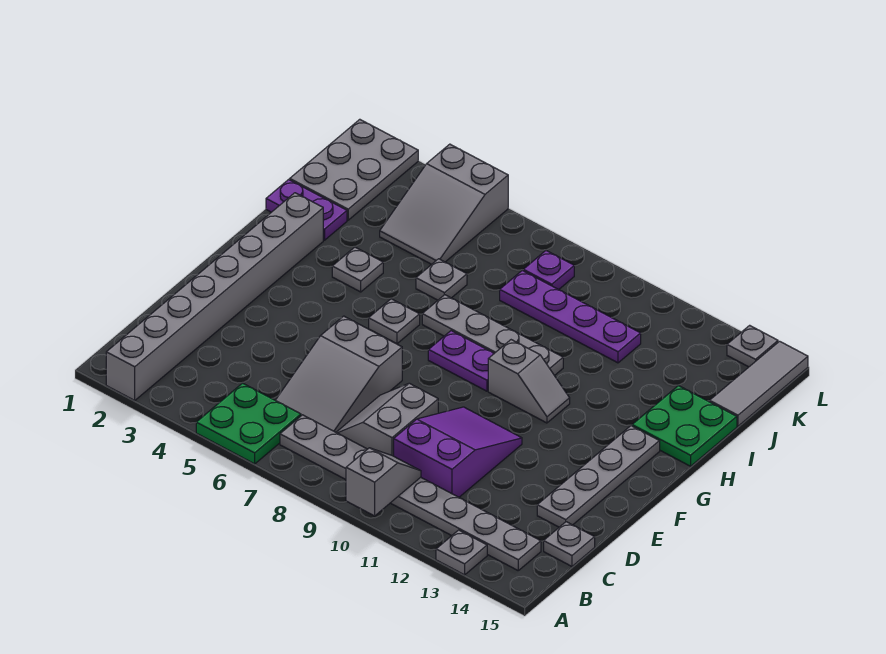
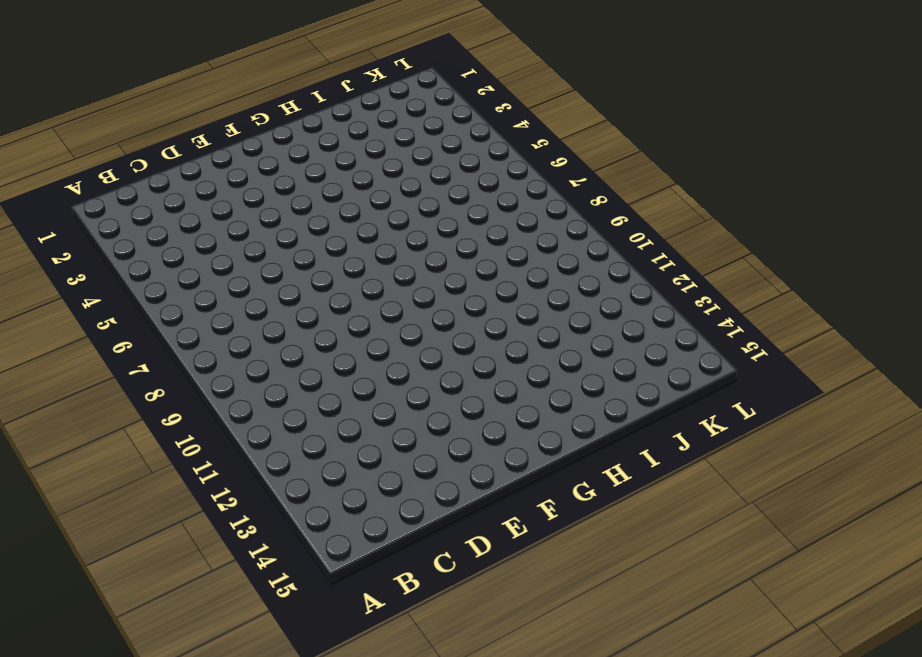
none -> grey brick A2:H2 level 1
none -> green plate A5:B6 level 1
none -> grey plate A13 level 1

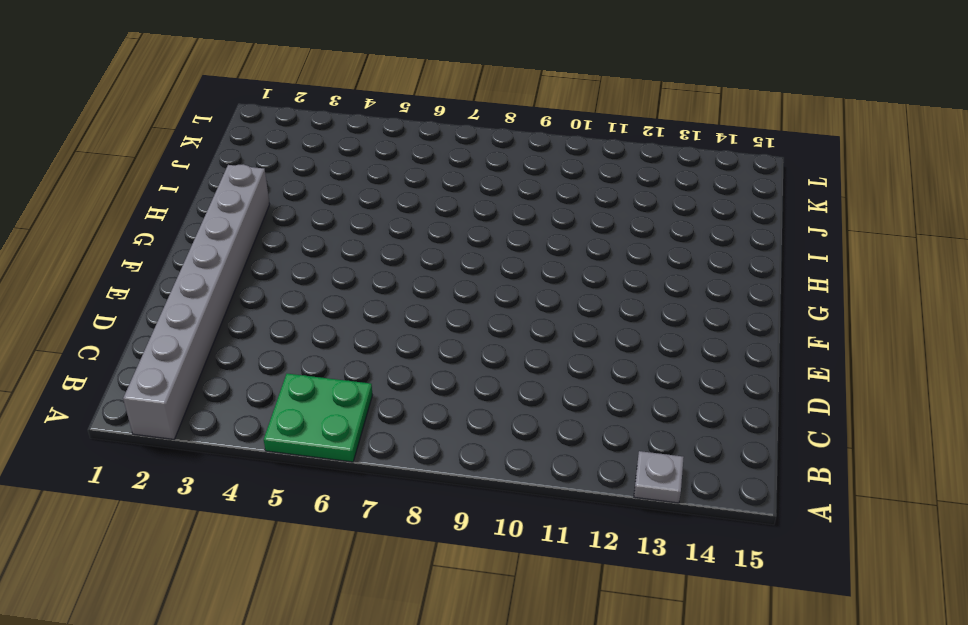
none -> grey plate B7:B14 level 1
none -> grey slope C6:E7 level 1 top E
none -> grey slope C8:D9 level 1 top 9

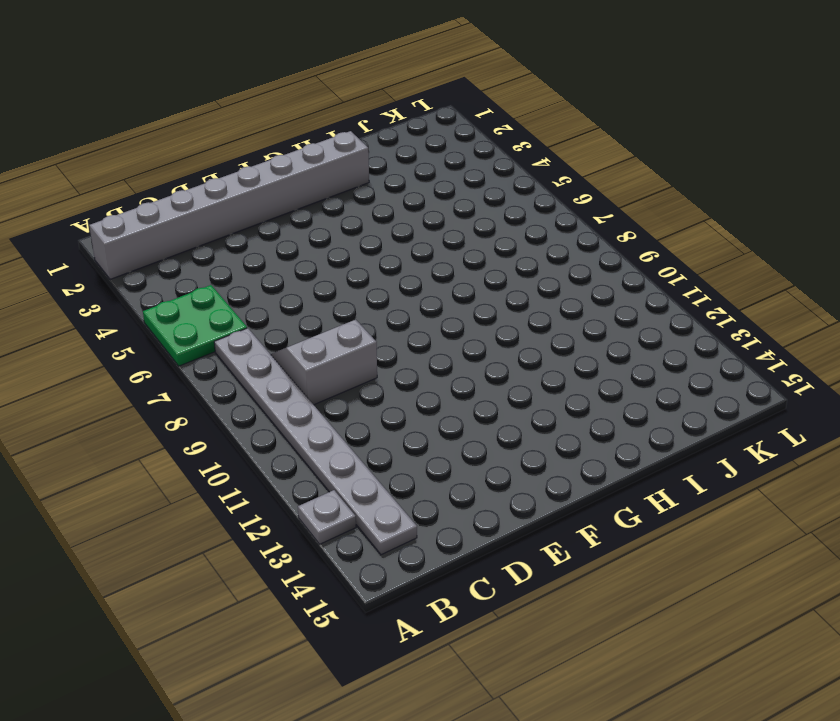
none -> grey slope C6:E7 level 1 top E
none -> purple slope C10:E11 level 1 top C
none -> grey plate C15 level 1

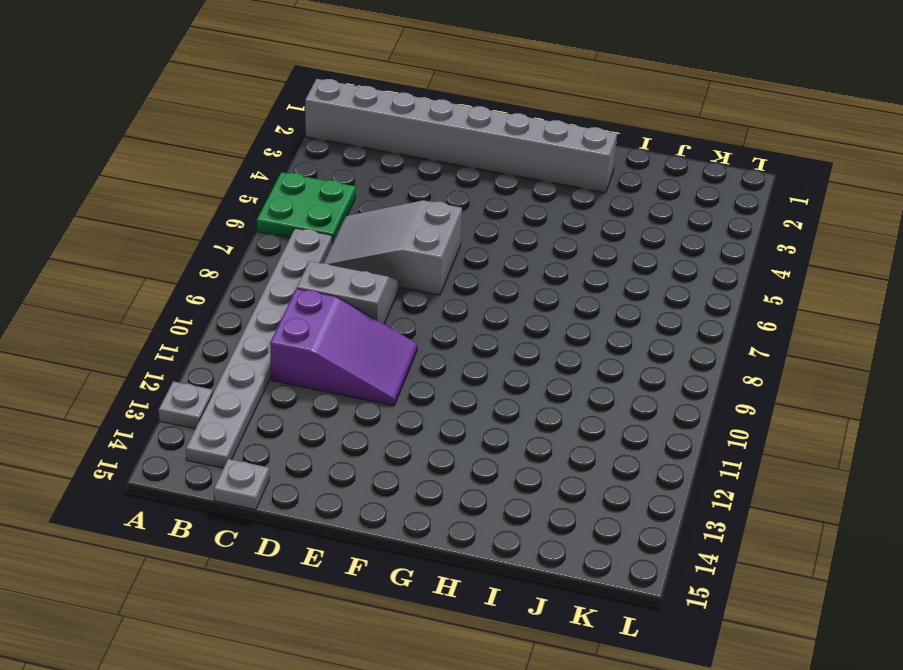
none -> grey plate D14:G14 level 1
none -> grey plate G6 level 1
none -> purple plate G8:G9 level 1

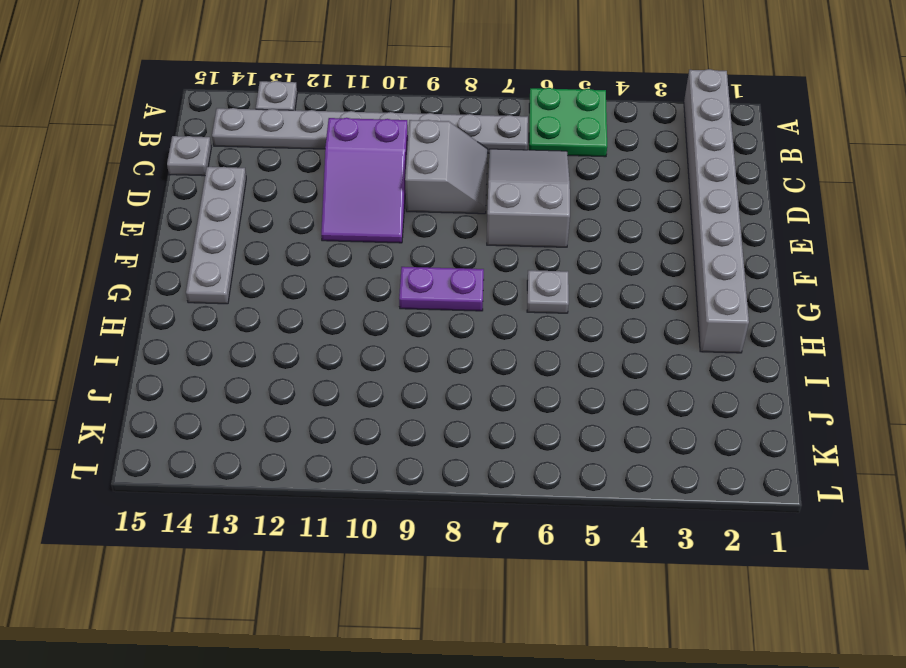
none -> grey slope G10:G11 level 1 top 10
none -> grey plate H4 level 1
none -> grey plate H7:H10 level 1

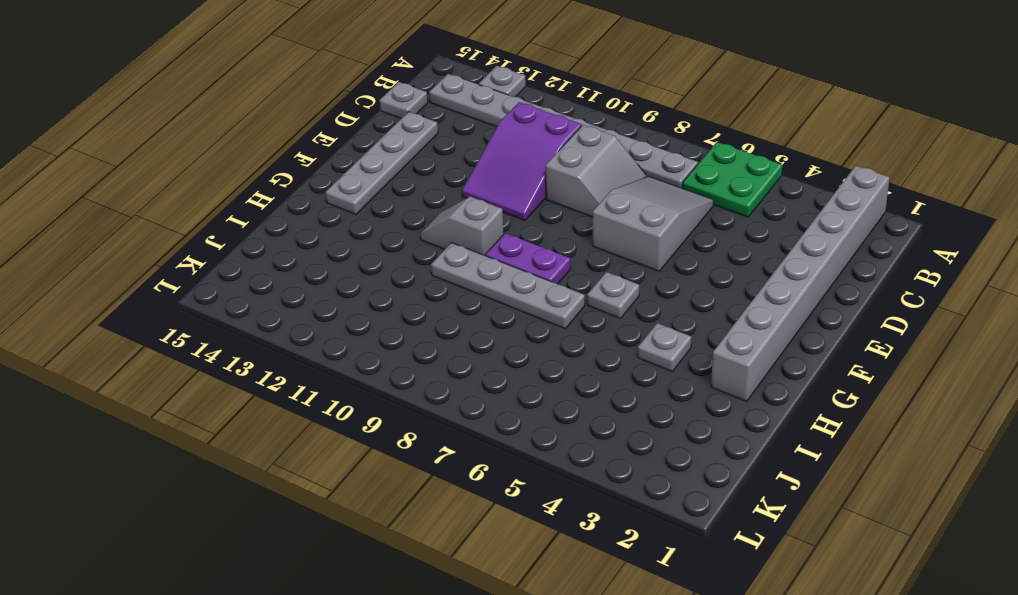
none -> green plate H14:I15 level 1
none -> purple plate I1:I2 level 1
none -> grey plate I6 level 1

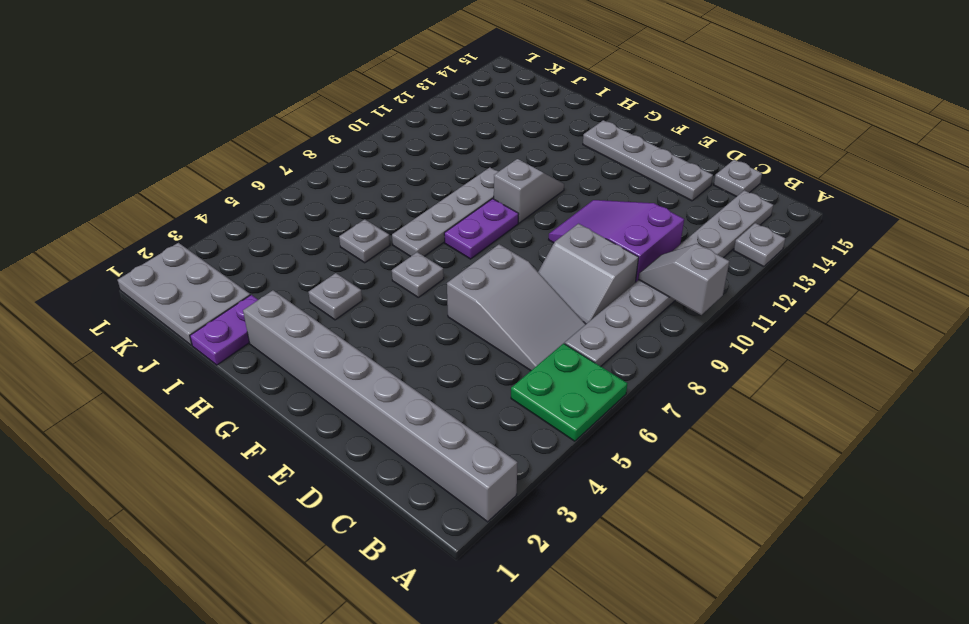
none -> green plate H14:I15 level 1
none -> grey slope J4:L5 level 1 top L
none -> purple plate J8:J11 level 1

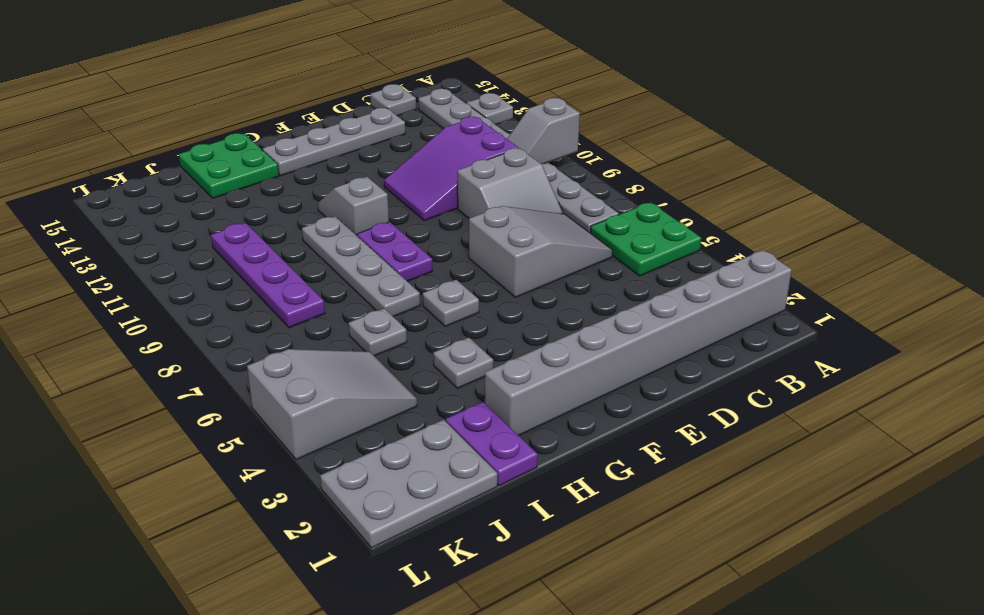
none -> grey tile J15:L15 level 1
none -> purple plate K8 level 1
none -> grey plate L14 level 1

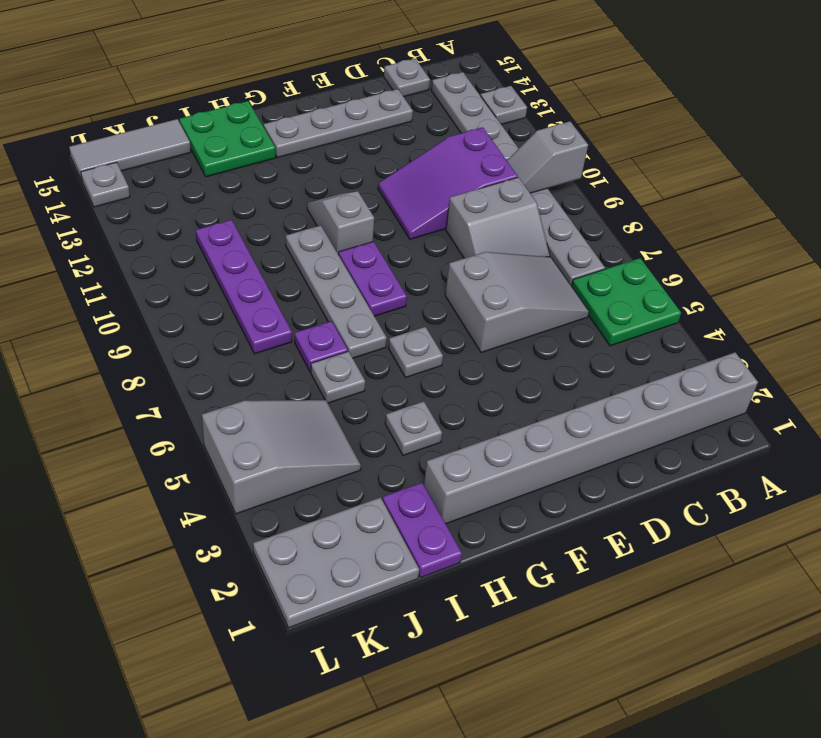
purple plate I7 level 1 -> purple plate K8 level 1

